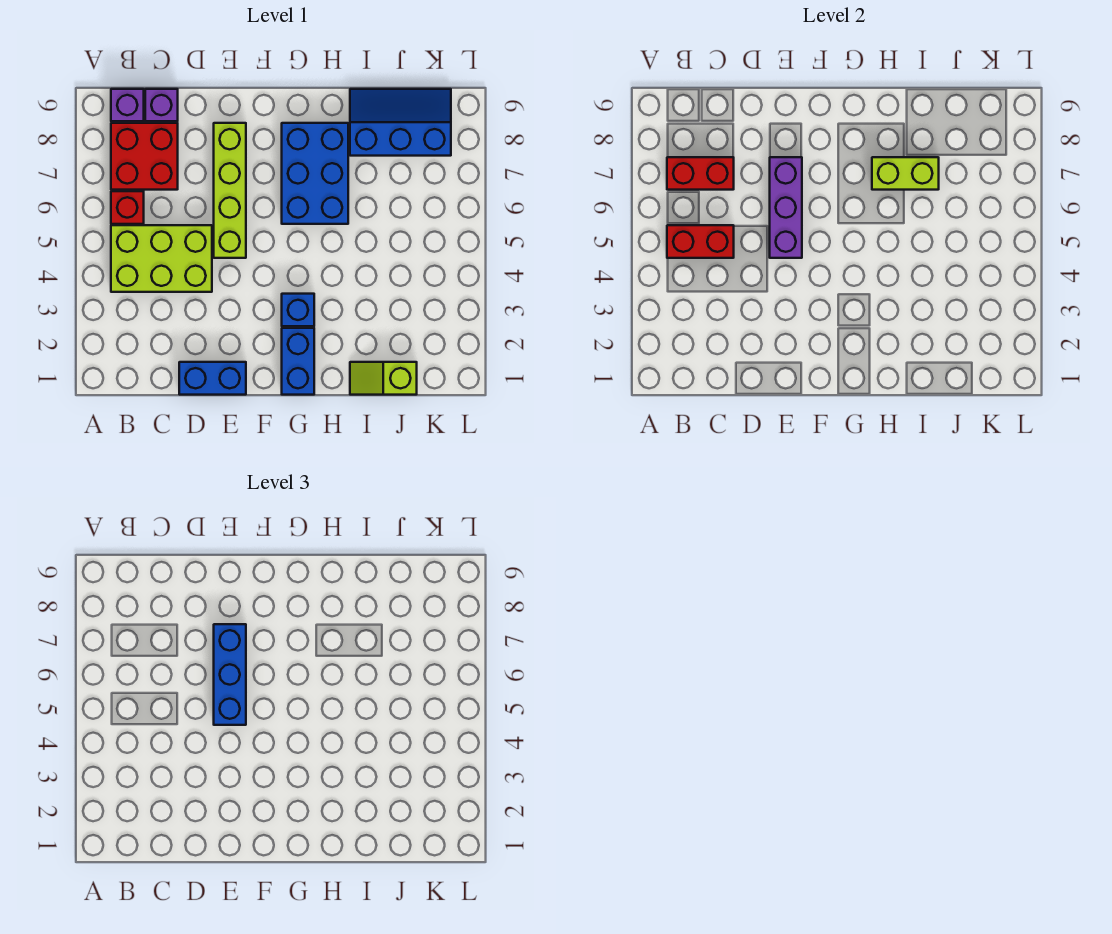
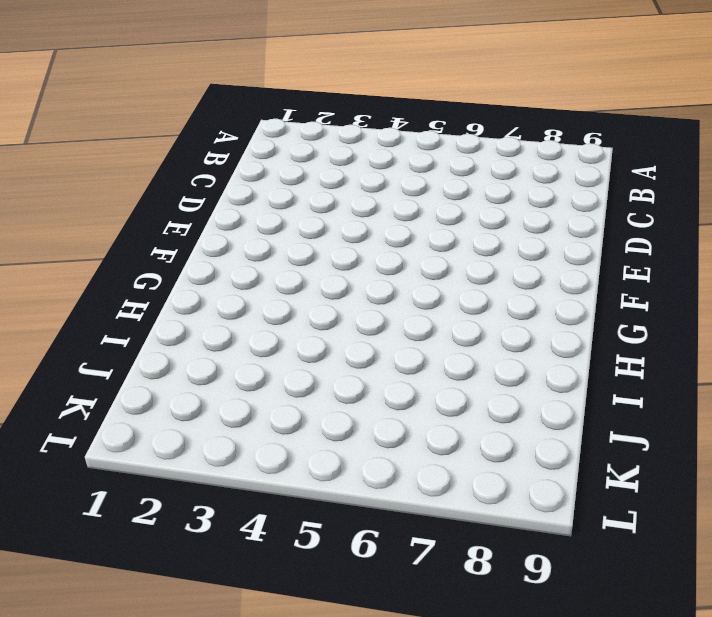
none -> lime brick B4:D5 level 1
none -> red brick B6 level 1
none -> red brick B7:C8 level 1

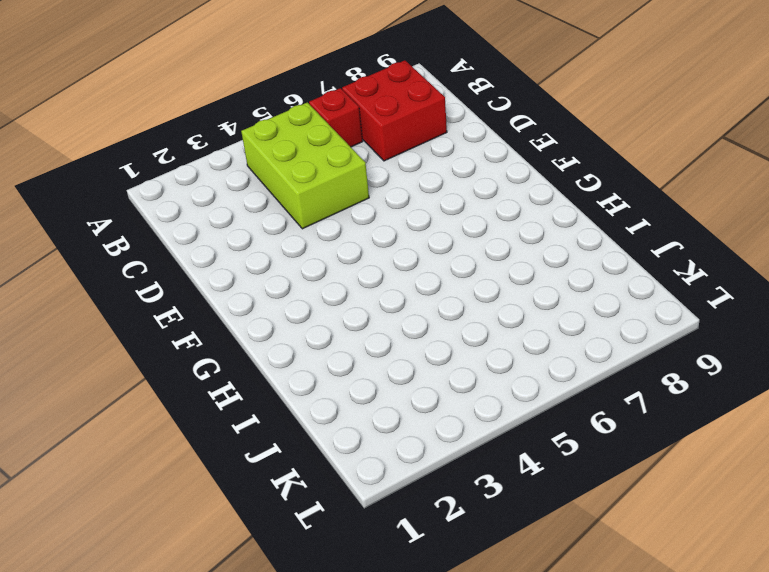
none -> purple brick B9 level 1
none -> purple brick C9 level 1
none -> blue brick D1:E1 level 1

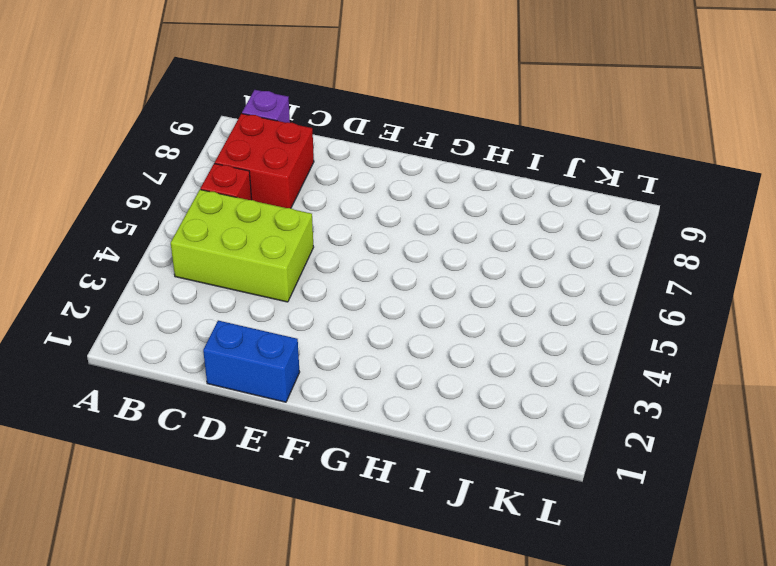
none -> purple brick C9 level 1
none -> lime brick E5:E8 level 1
none -> blue brick G1:G2 level 1

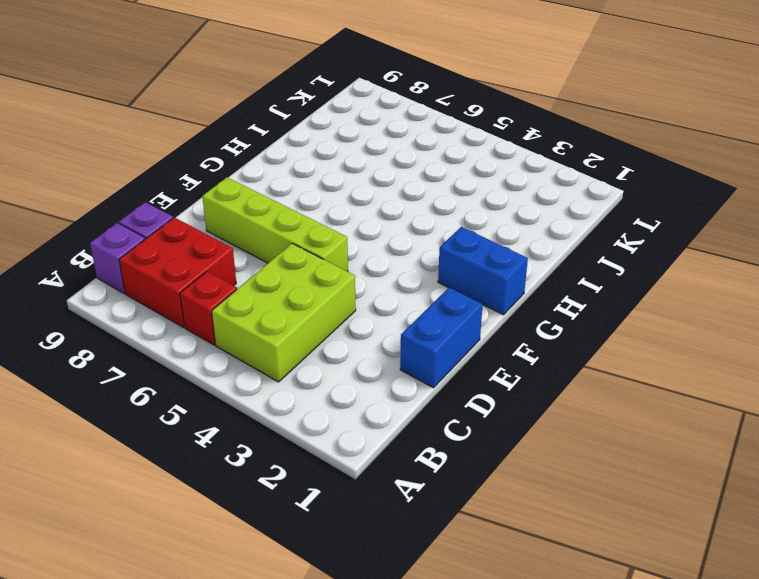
none -> blue brick G3 level 1
none -> blue brick G6:H8 level 1
none -> lime slope I1:J1 level 1 top J

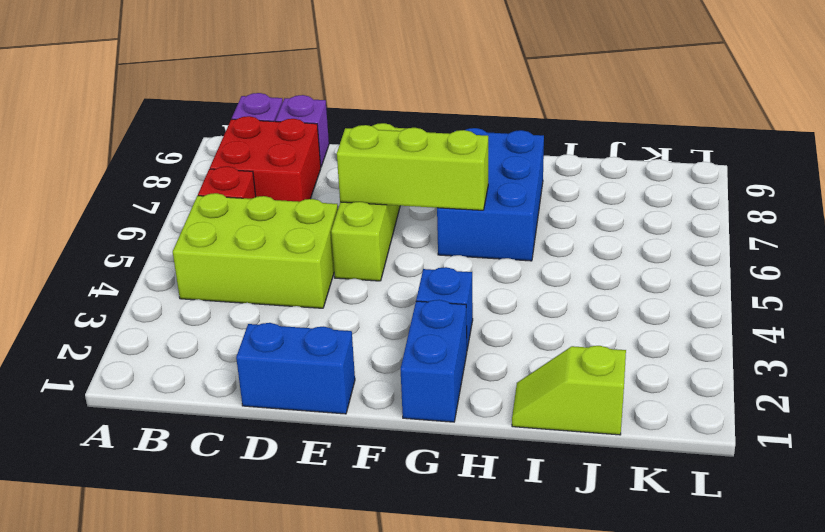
lime brick E6:G6 level 2 -> purple brick E5:E7 level 2
none -> blue slope I8:K9 level 1 top 8
none -> red brick B5:C5 level 2
none -> red brick B7:C7 level 2

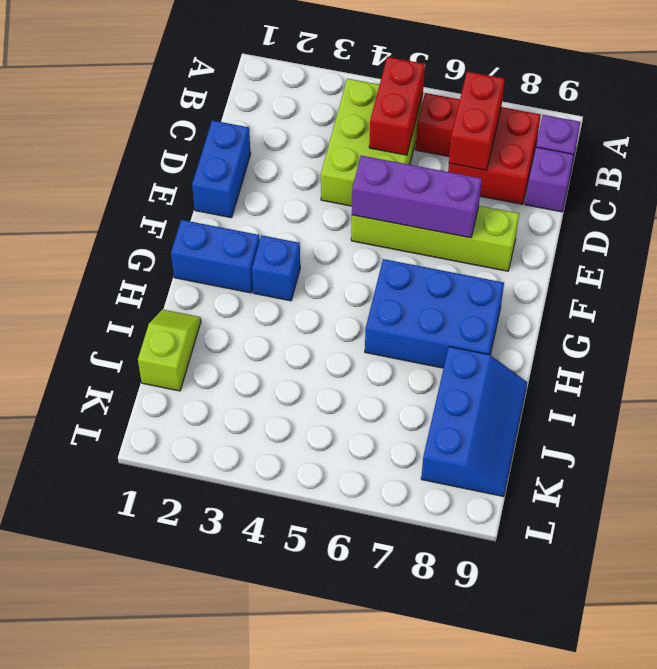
none -> lime brick H7:I7 level 2
none -> blue brick E5:E7 level 3

